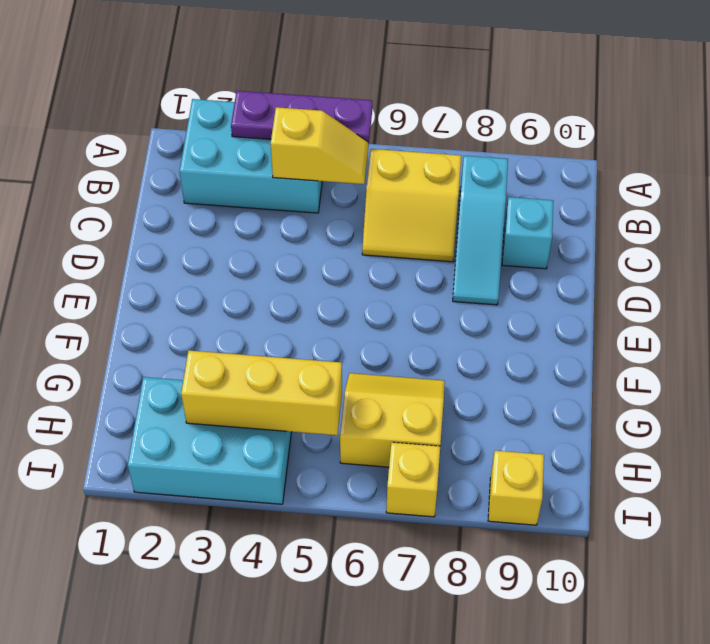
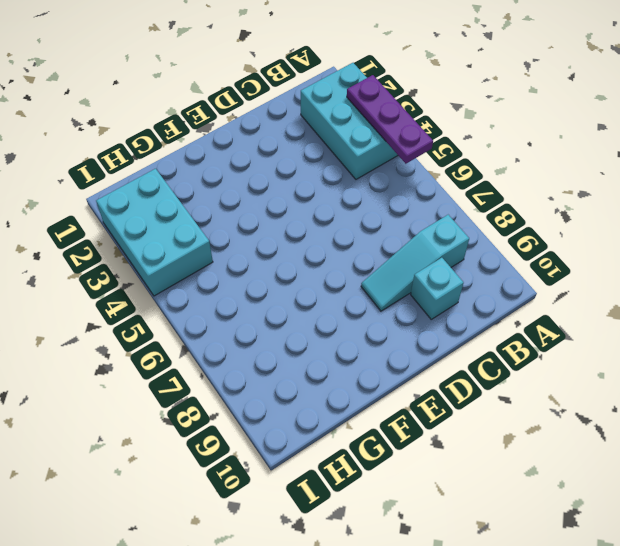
none -> yellow slope B6:C7 level 1 top B
none -> yellow slope G6:H7 level 1 top H

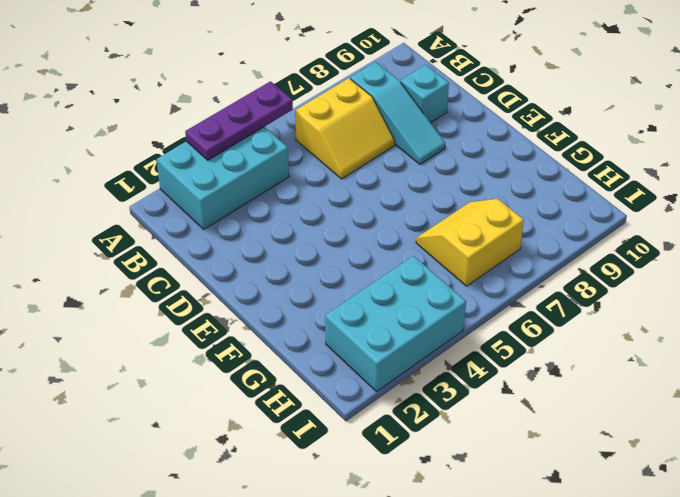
none -> yellow brick I7 level 1
none -> yellow brick I9 level 1

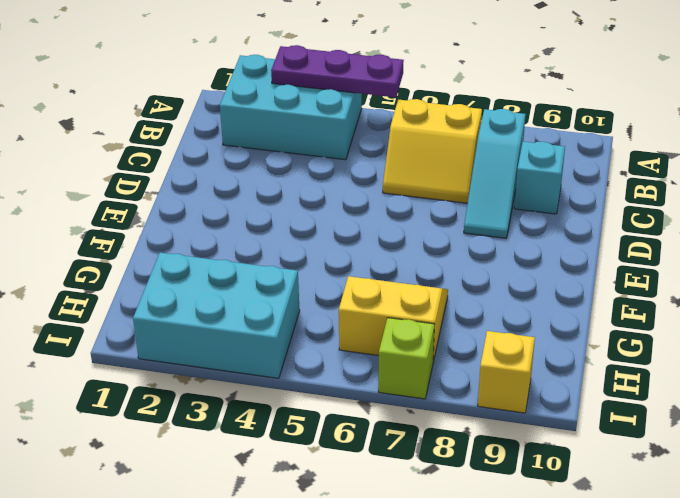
lime brick I7 level 1 -> yellow brick I7 level 1
none -> yellow slope B4:B5 level 2 top 4
none -> yellow brick H3:H5 level 2

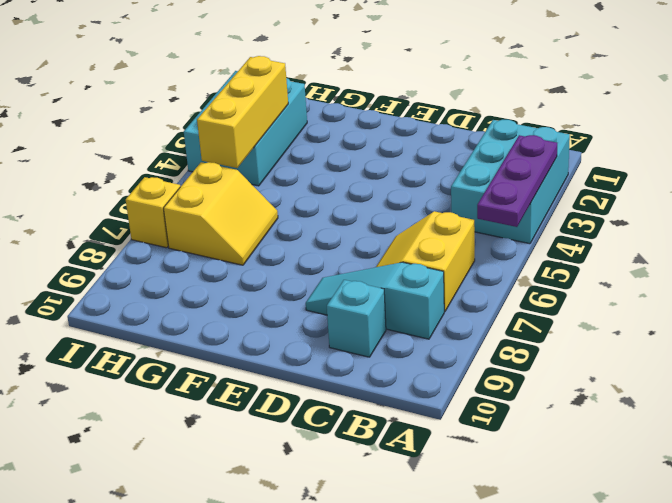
none -> yellow brick I9 level 1
none -> yellow slope B4:B5 level 2 top 4

